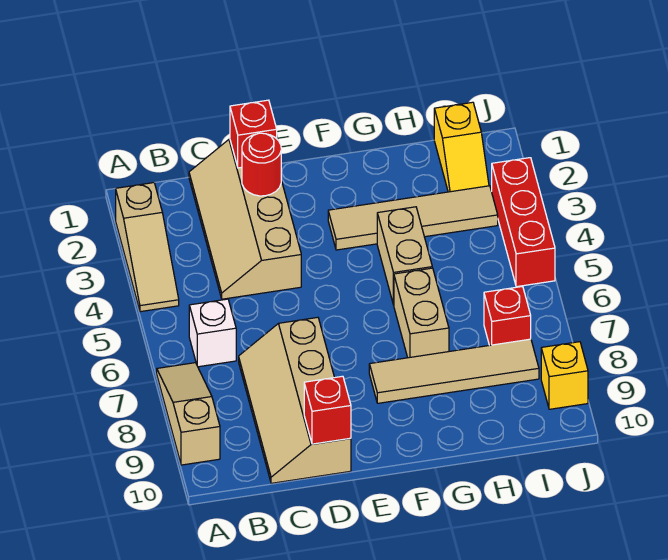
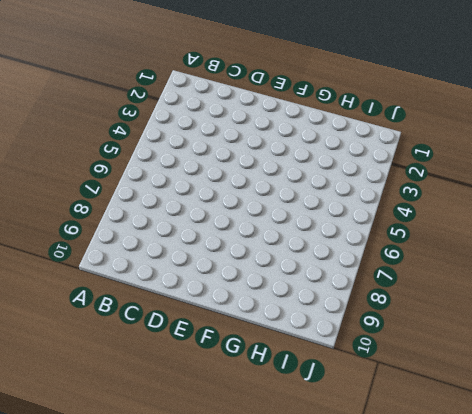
none -> tan slope A2:A4 level 1 top 2
none -> tan slope A7:A9 level 1 top 9
none -> white brick B6 level 1

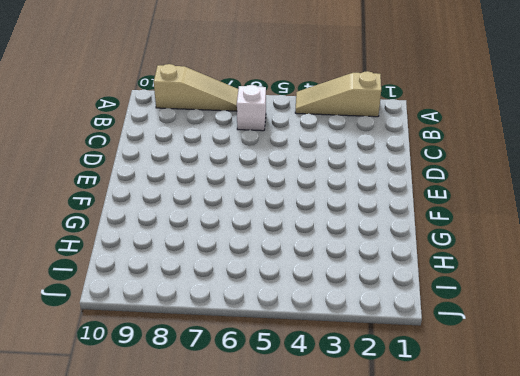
none -> tan slope C1:D4 level 1 top D
none -> tan slope C7:D10 level 1 top D
none -> tan tile F3:I3 level 1

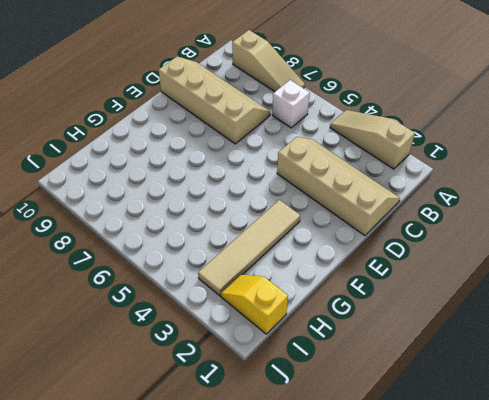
none -> tan tile F8:I8 level 1
none -> tan brick G4:G5 level 1
none -> tan brick G6:G7 level 1

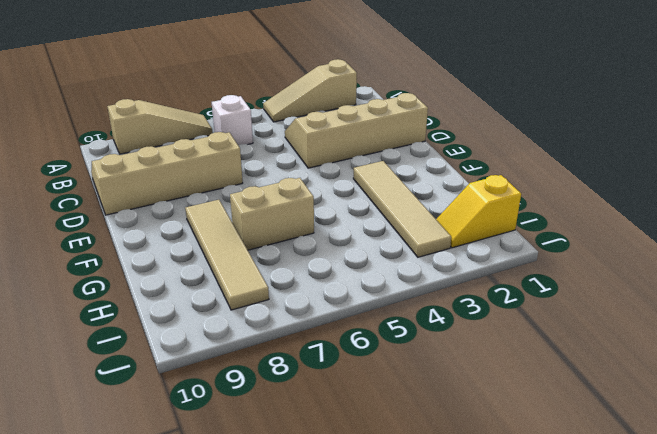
none -> tan brick G4:G5 level 1
none -> red brick I7 level 1
none -> red brick J3:J5 level 1

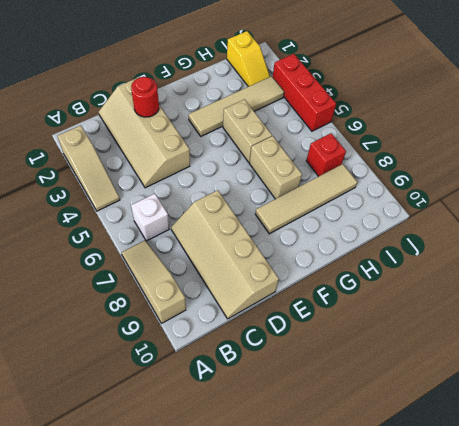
none -> yellow brick J9 level 1
none -> red brick D1 level 2
none -> red brick D10 level 2

